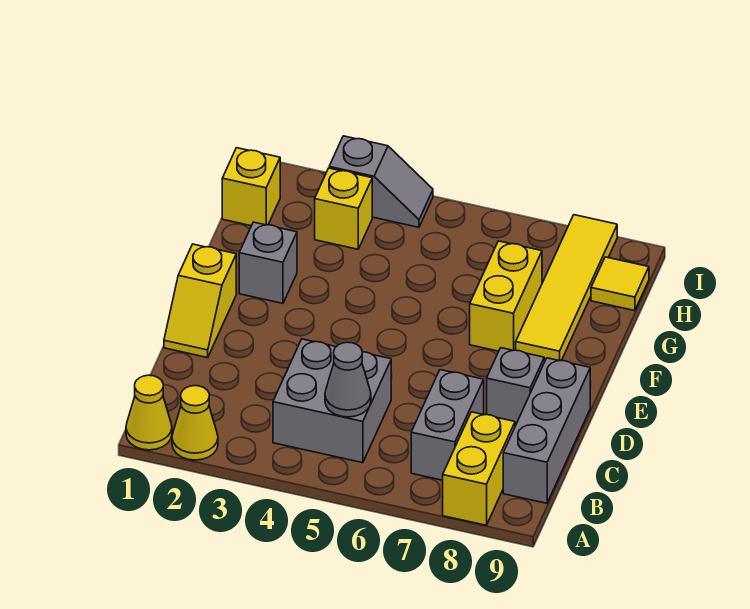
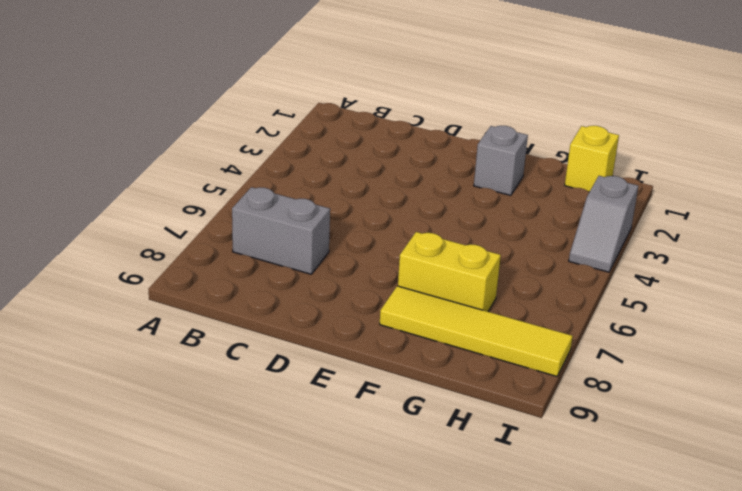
none -> yellow cone A1 level 1
none -> yellow cone A2 level 1
none -> yellow brick A8:B8 level 1

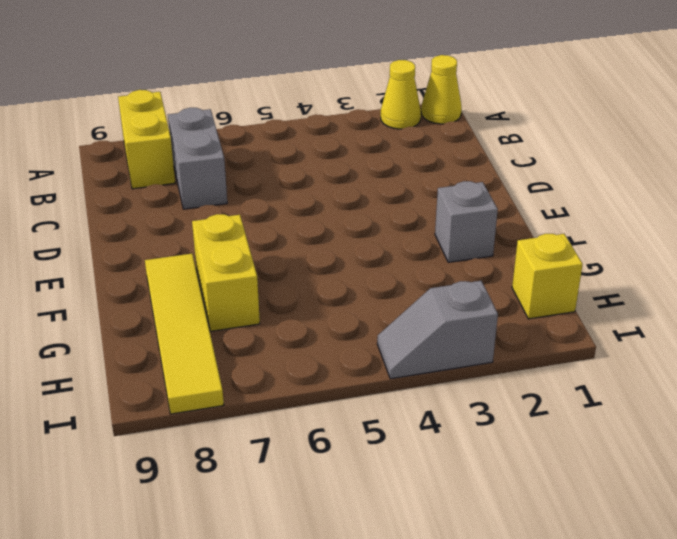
none -> grey brick B4:C5 level 1
none -> grey brick B9:D9 level 1
none -> yellow slope D1:E1 level 1 top E

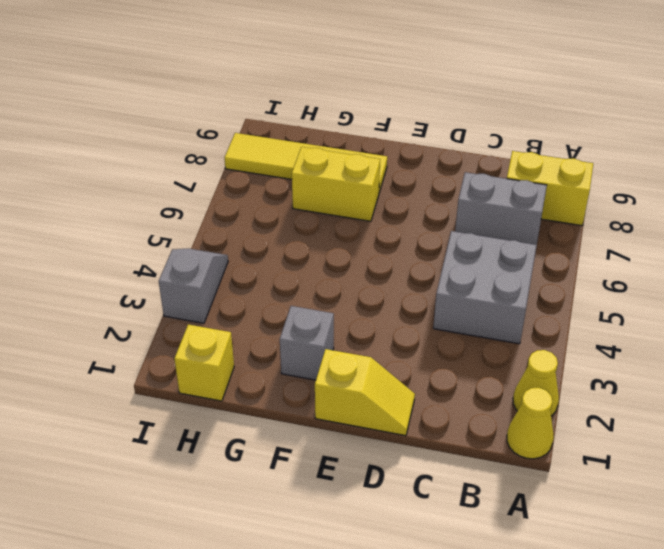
none -> grey brick B9:D9 level 1
none -> grey brick D8 level 1
none -> yellow brick H3 level 1

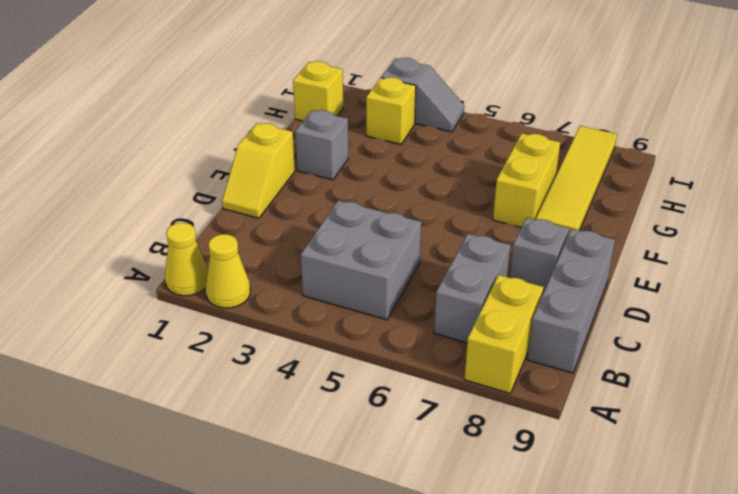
none -> yellow tile H9 level 1
none -> grey cone B5 level 2

